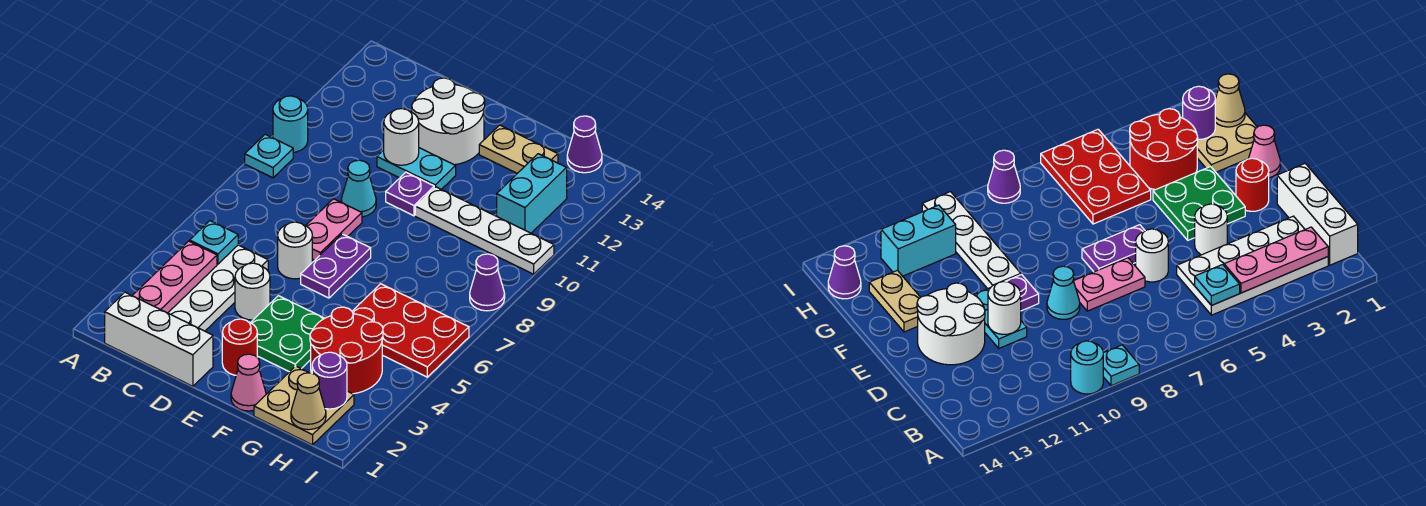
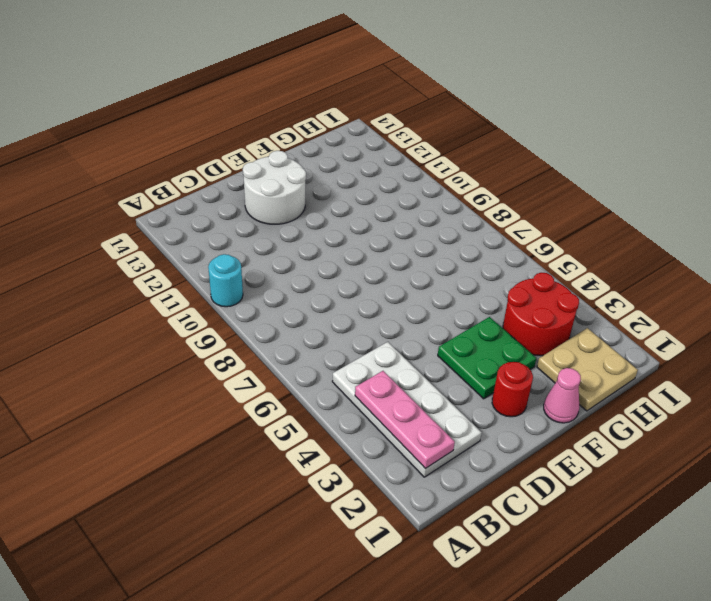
none -> cyan plate A9 level 1
none -> white brick B1:D1 level 1
none -> white round brick D4 level 1

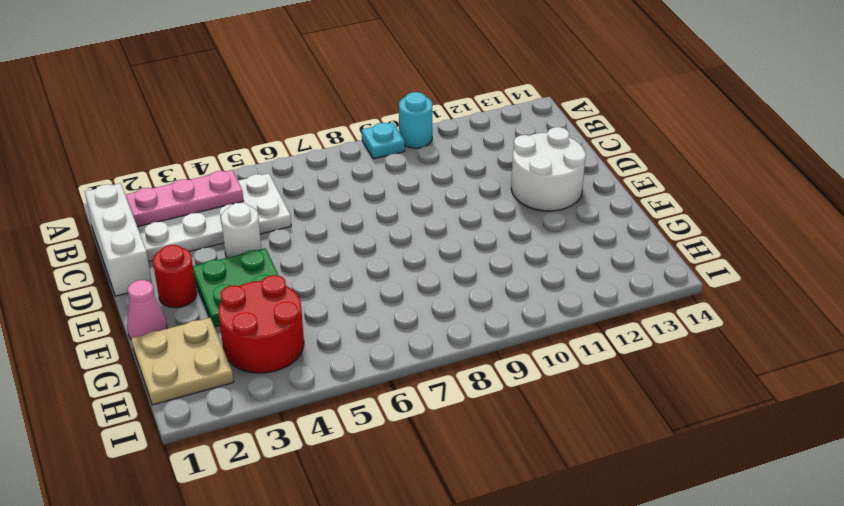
none -> white round brick D6 level 1
none -> pink plate D7:D8 level 1
none -> cyan cone D9 level 1

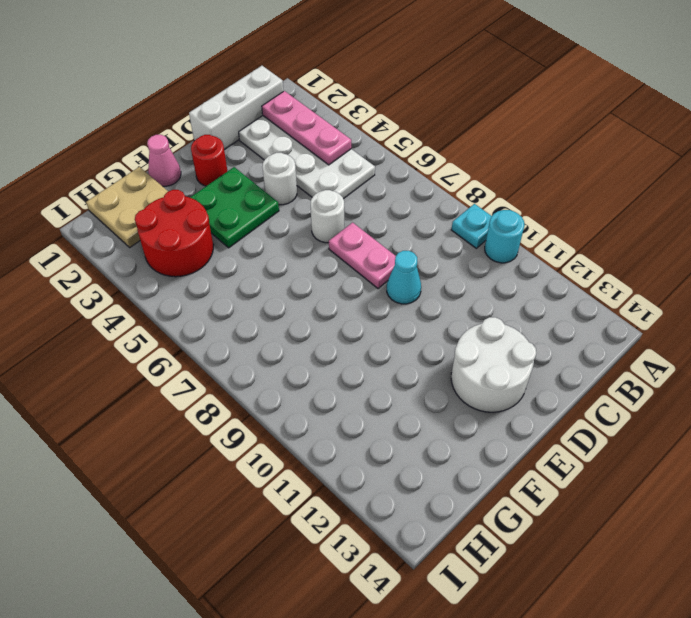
none -> cyan plate D11:E11 level 1
none -> purple plate E6:E7 level 1
none -> purple plate E10 level 1

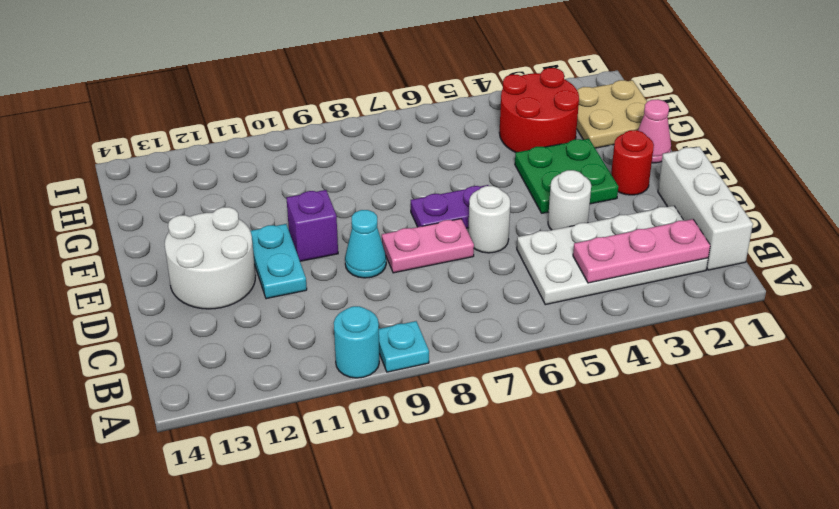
purple brick E10 level 1 -> purple plate E10 level 1
none -> white plate F10:I10 level 1
none -> tan plate F13:G13 level 1
none -> red plate G5:I6 level 1

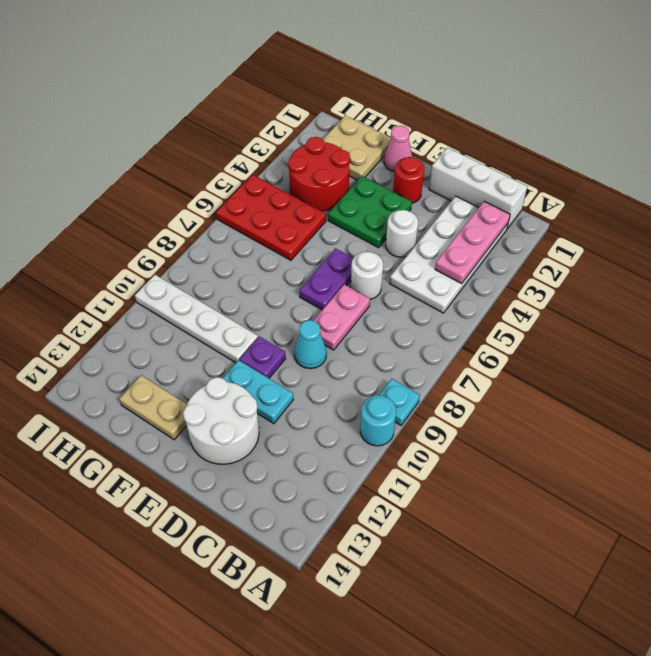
none -> cyan brick H11:H12 level 1
none -> purple cone H14 level 1
none -> purple cone I8 level 1

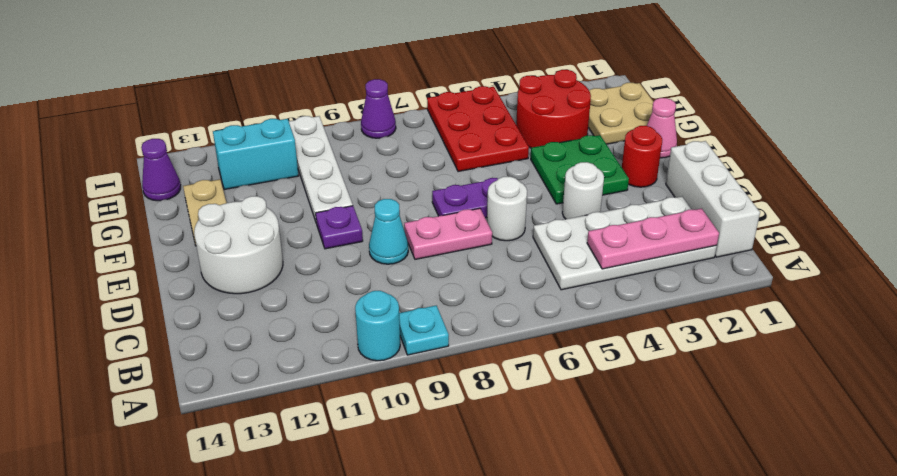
none -> cyan plate D11:E11 level 1
none -> cyan plate B5 level 2
none -> white round brick D11 level 2

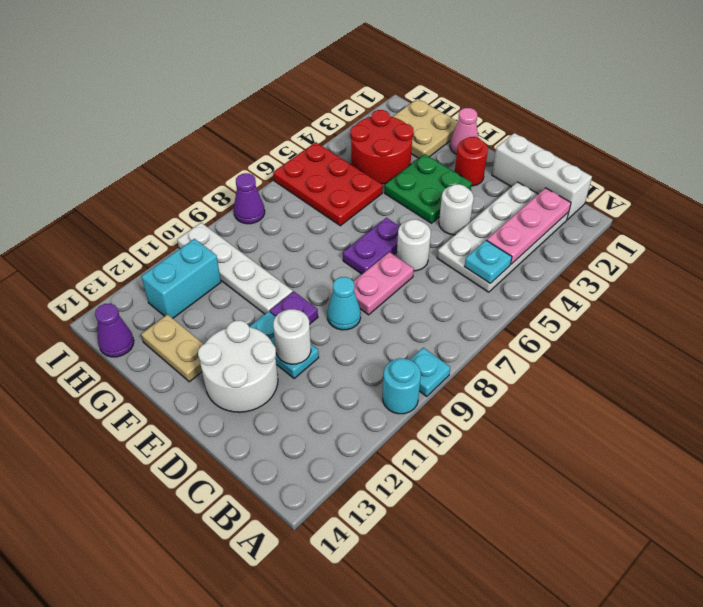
none -> tan cone H1 level 2
none -> purple round brick H2 level 2

